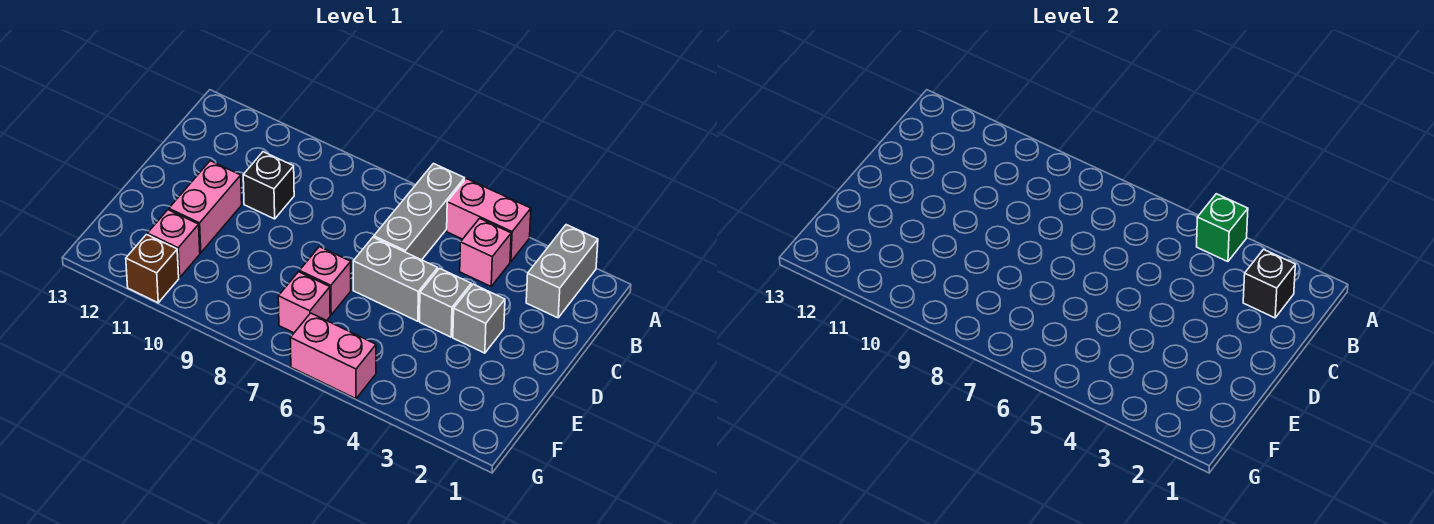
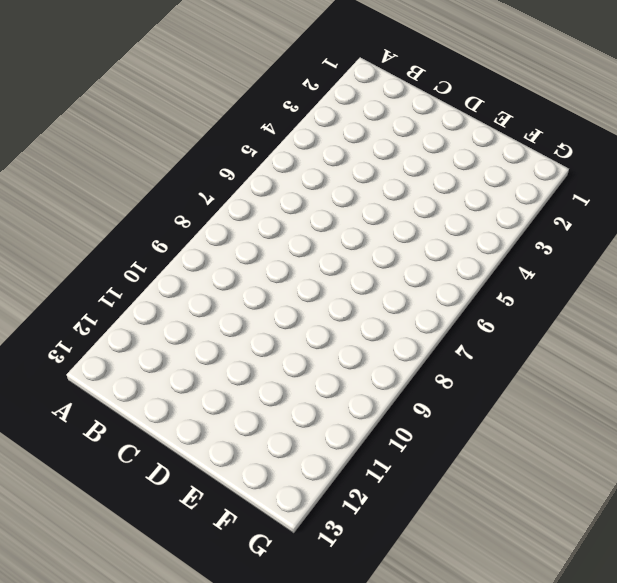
none -> grey brick A2:B2 level 1
none -> pink brick A4:A5 level 1
none -> grey brick A6:C6 level 1

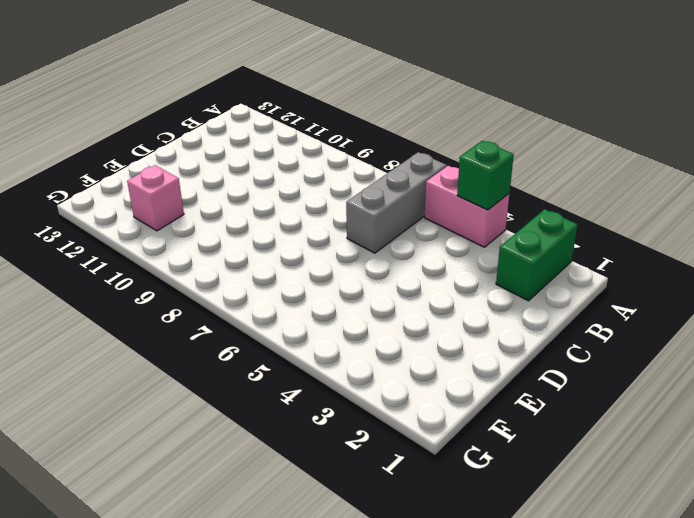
green brick A2:B2 level 1 -> grey brick A2:B2 level 1
none -> pink brick B4 level 1
none -> black brick C10 level 1
none -> grey brick D3 level 1

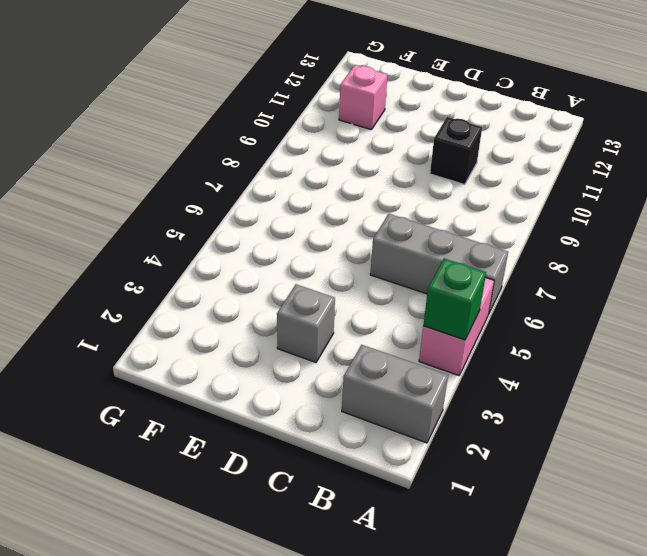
none -> pink brick B4 level 1
none -> grey brick D4 level 1
none -> grey brick D5:D6 level 1

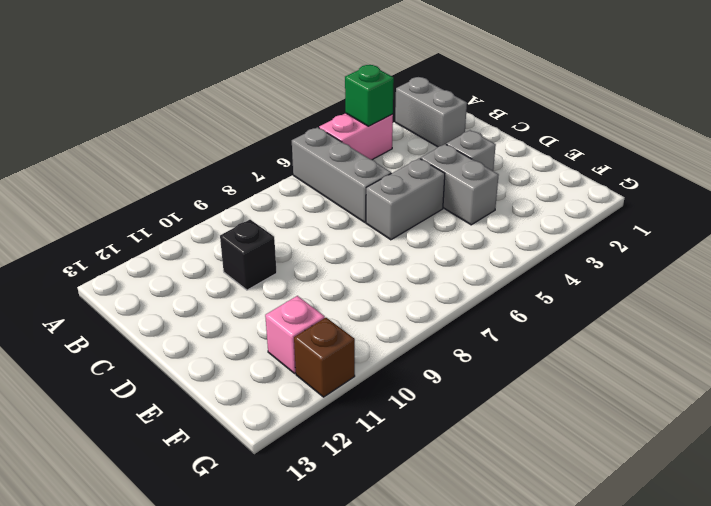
grey brick D4:E4 level 1 -> grey brick D4 level 1
none -> pink brick B4 level 1
none -> pink brick D11:E11 level 1
none -> pink brick E7 level 1

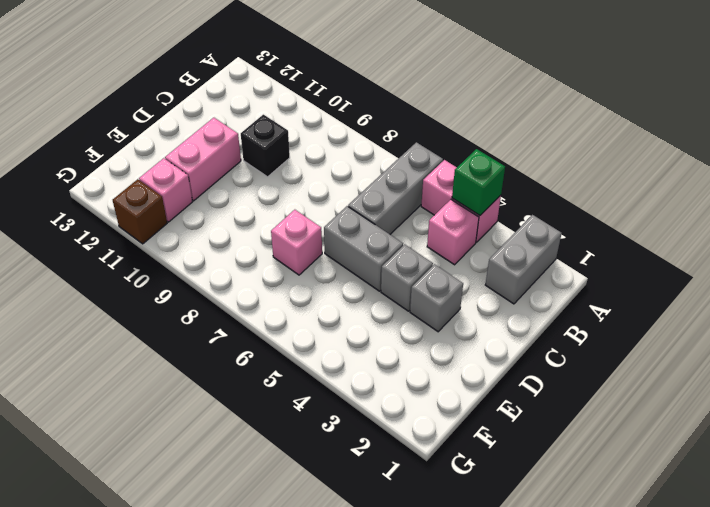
none -> pink brick F7 level 1
none -> pink brick G5:G6 level 1
none -> black brick B2 level 2

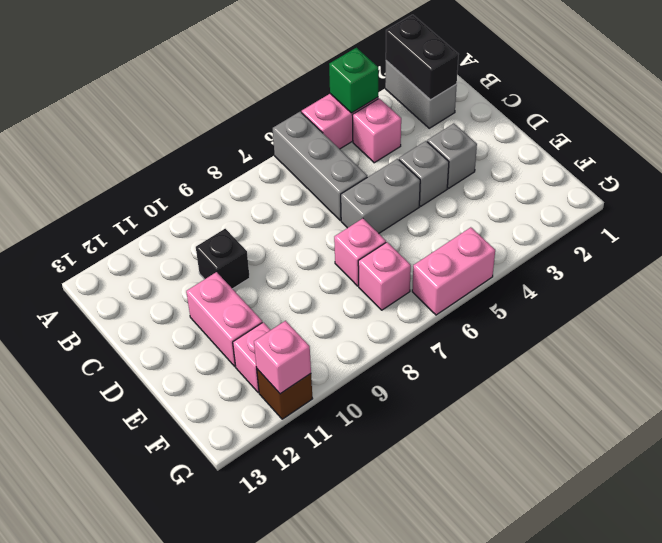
black brick A2:B2 level 2 -> black brick B2 level 2
pink brick G11 level 2 -> none

